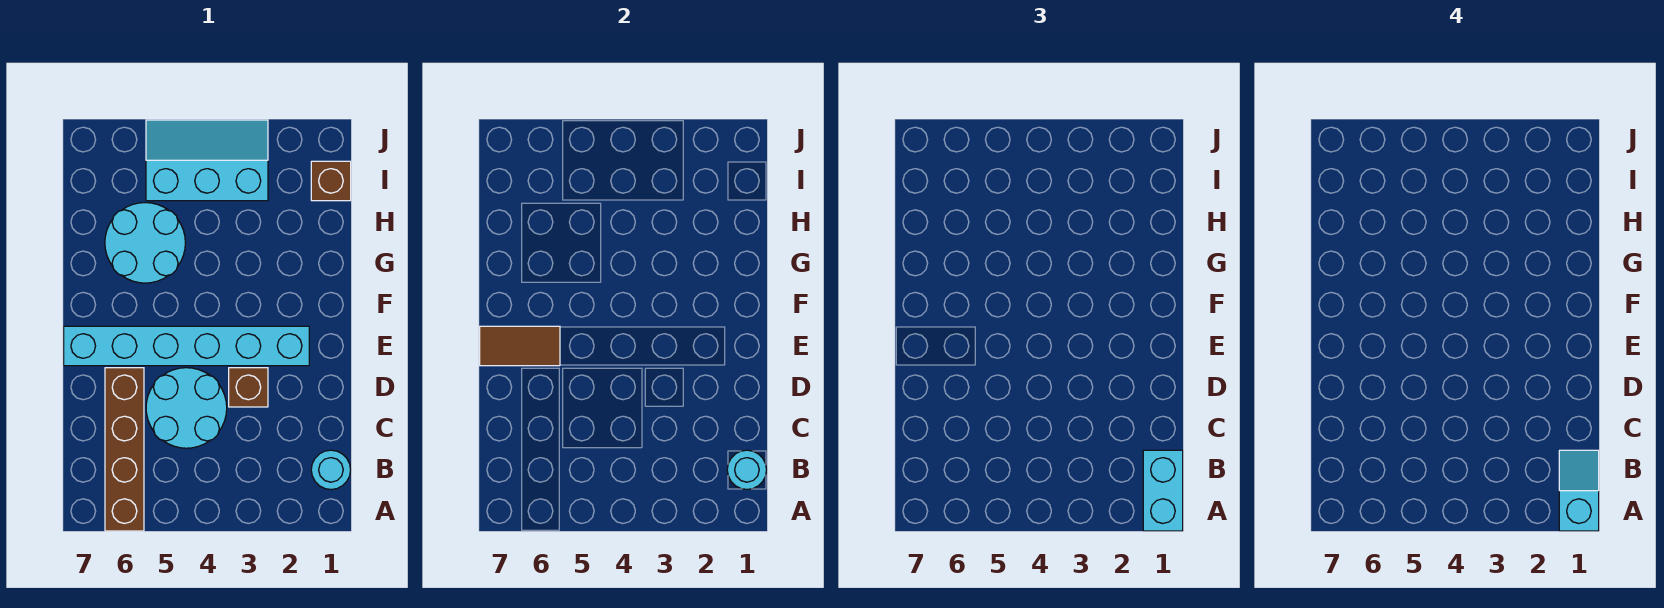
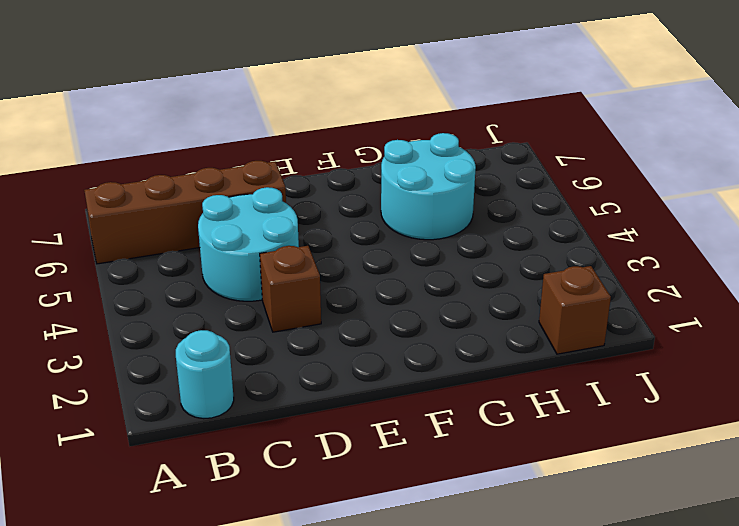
none -> cyan brick E2:E7 level 1
none -> cyan slope I3:J5 level 1 top I
none -> cyan round brick B1 level 2

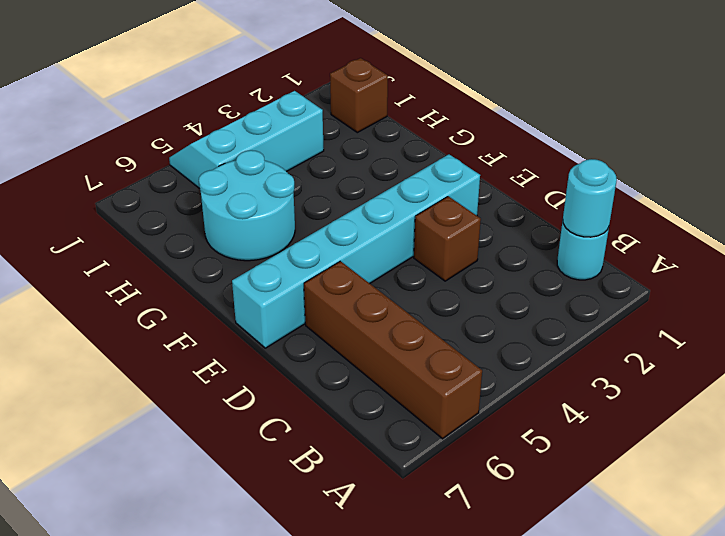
none -> cyan round brick C4:D5 level 1
none -> brown tile E6:E7 level 2
none -> cyan brick A1:B1 level 3

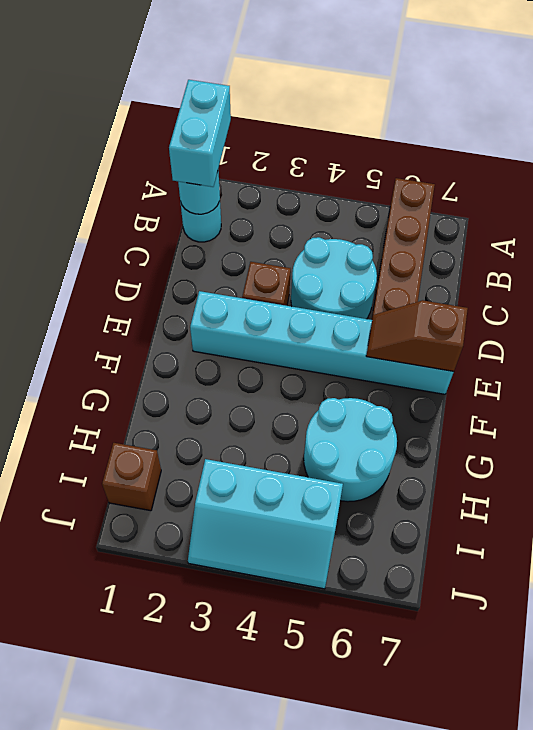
brown slope E6:E7 level 2 top 7 -> brown tile E6:E7 level 2
none -> cyan slope A1:B1 level 4 top A

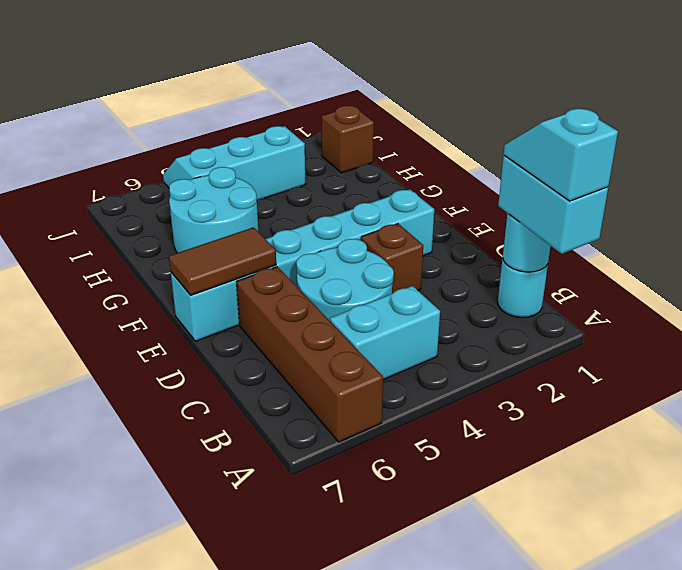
cyan brick B4:B5 level 1 -> none

